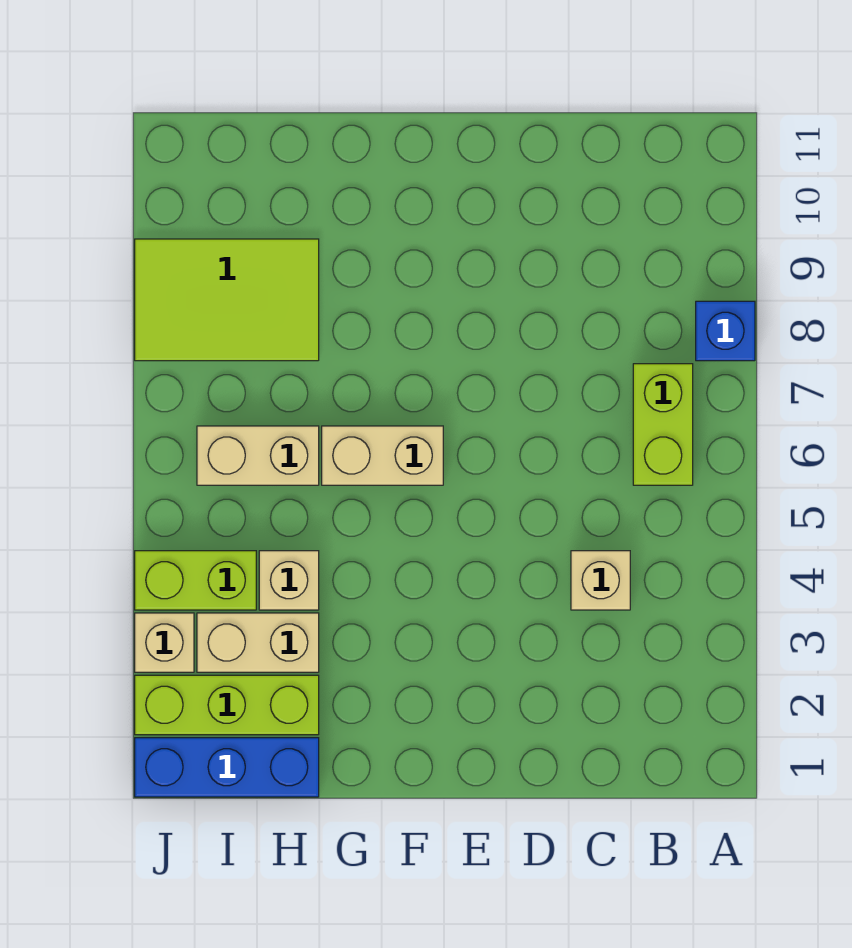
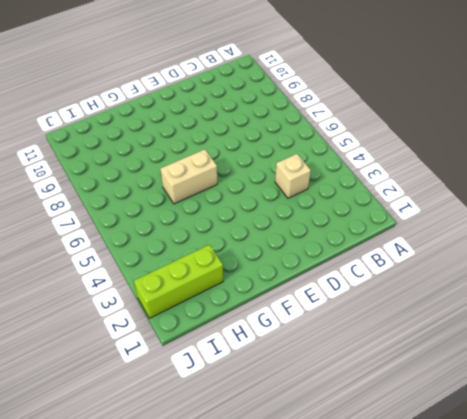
none -> blue brick A8 level 1
none -> lime brick B6:B7 level 1
none -> blue brick H1:J1 level 1

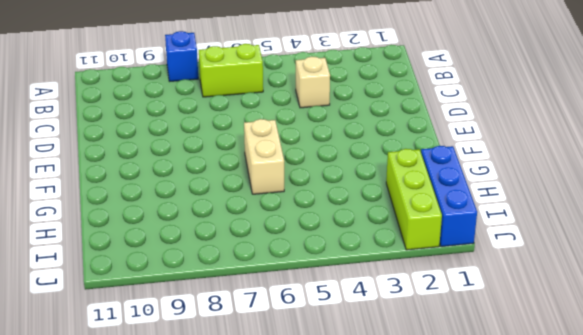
none -> tan brick H3:I3 level 1
none -> tan brick H4 level 1
none -> tan brick H6:I6 level 1

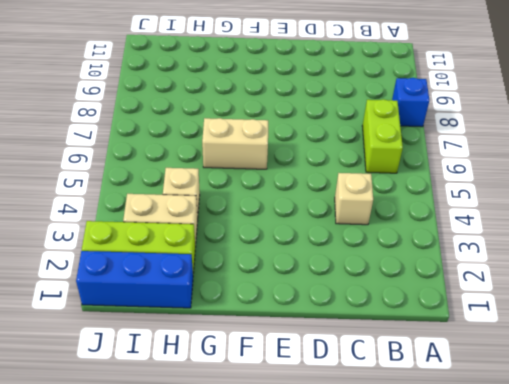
none -> tan brick H6:I6 level 1
none -> lime tile H8:J9 level 1
none -> lime brick I4:J4 level 1

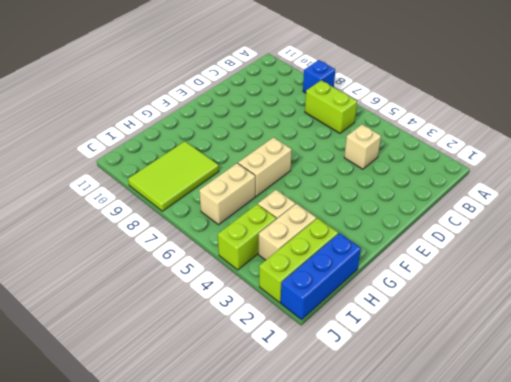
none -> tan brick J3 level 1

